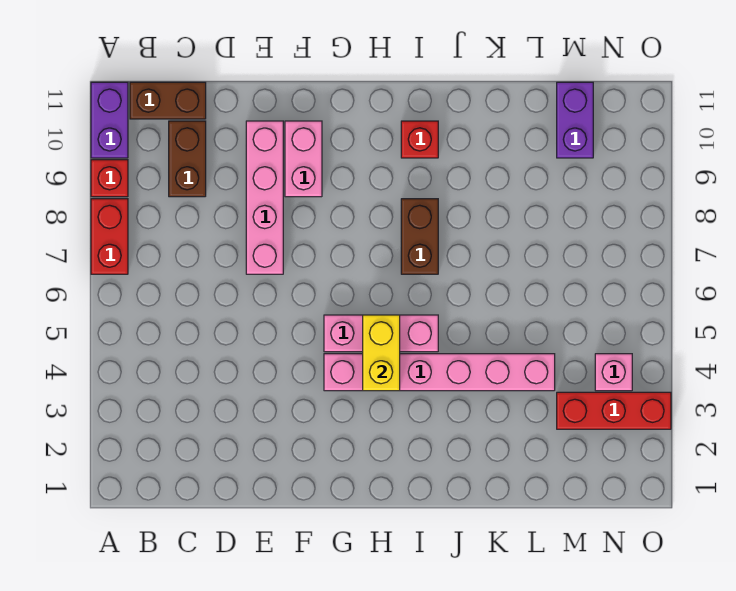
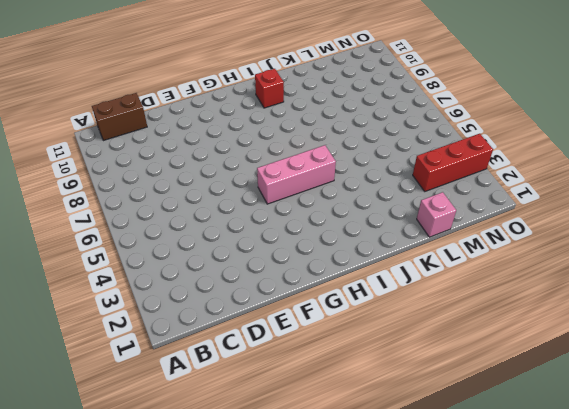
pink brick L1 level 1 -> pink brick N4 level 1
none -> red brick A7:A8 level 1
none -> red brick A9 level 1
none -> purple brick A10:A11 level 1

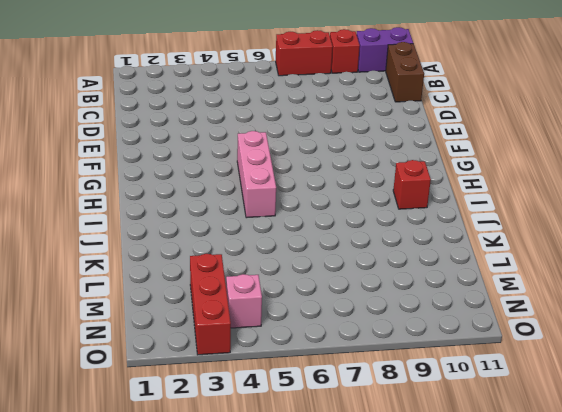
none -> brown brick C9:C10 level 1
none -> pink brick E7:E10 level 1
none -> pink brick F9:F10 level 1

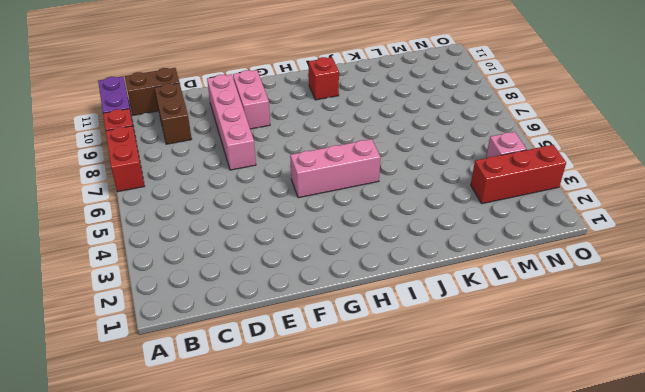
none -> pink brick G4:L4 level 1
none -> brown brick I7:I8 level 1
none -> purple brick M10:M11 level 1

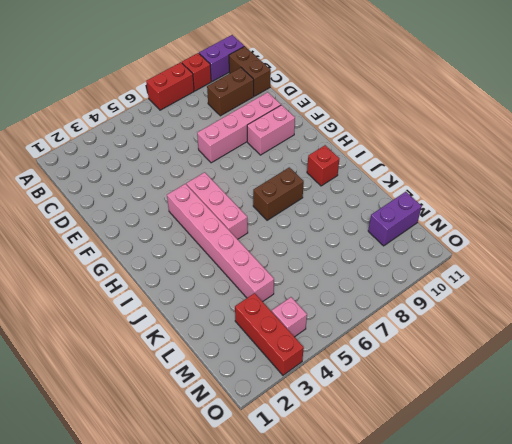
none -> yellow brick H4:H5 level 2

